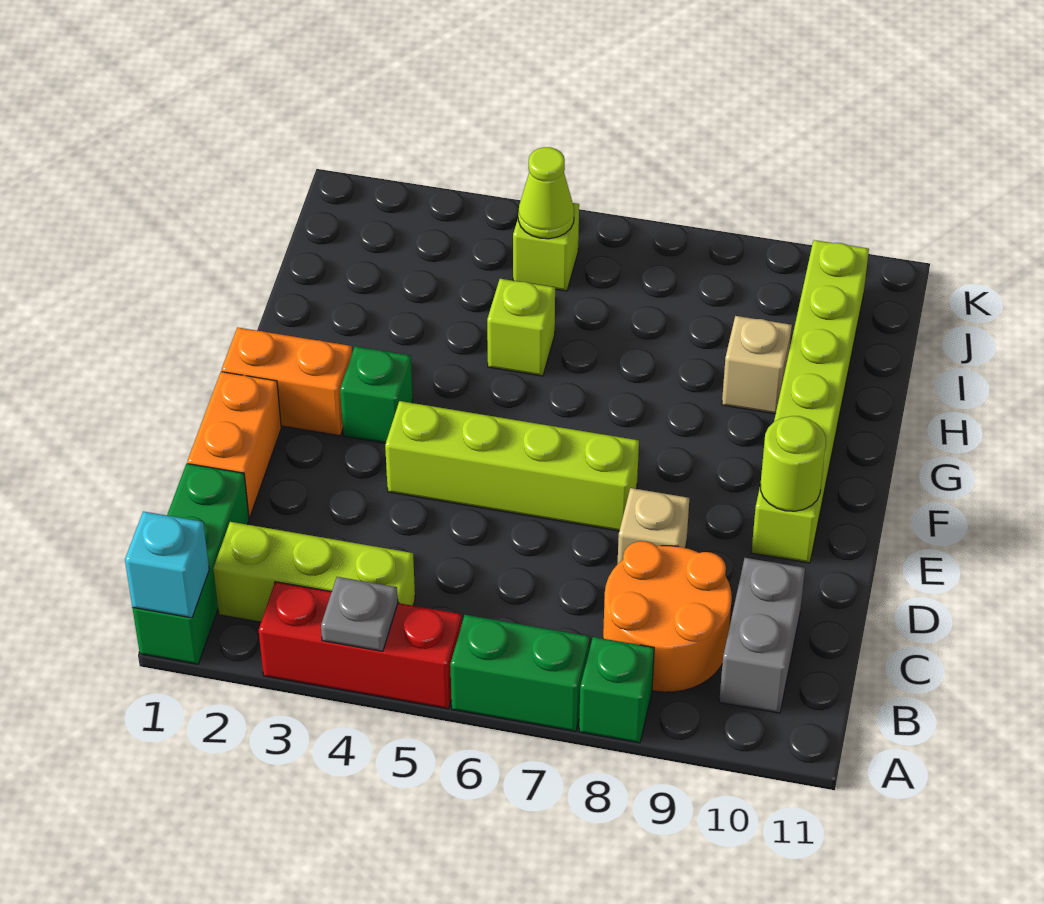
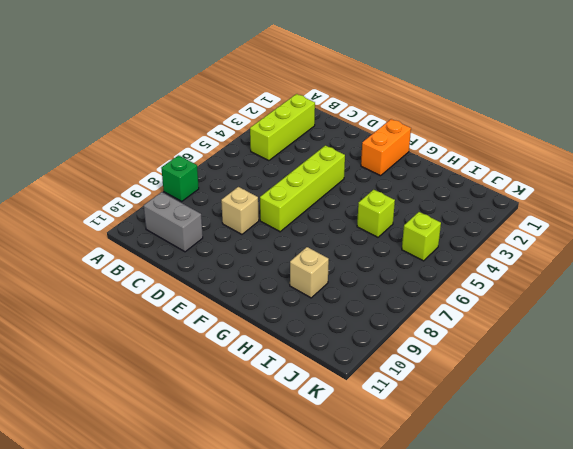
none -> green brick A1:C1 level 1
none -> red brick A3:A5 level 1
none -> green brick A6:A7 level 1

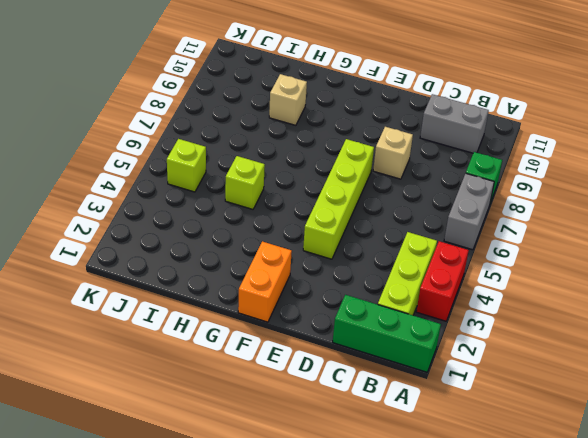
red brick A3:A4 level 1 -> red brick A3:A5 level 1
grey brick A6:A7 level 1 -> green brick A6:A7 level 1
none -> orange round brick B8:C9 level 1
none -> orange brick D1:E1 level 1
none -> lime brick E10:J10 level 1

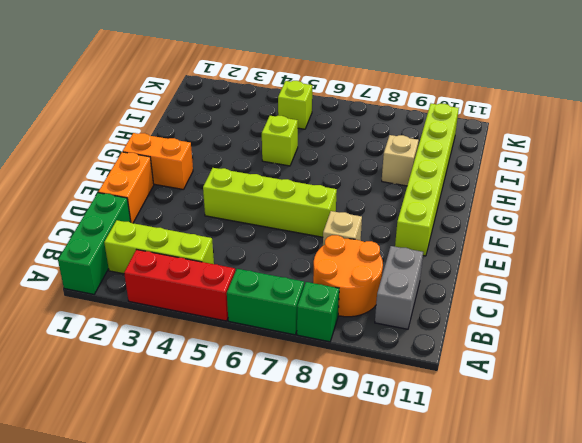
none -> green brick F3 level 1
none -> cyan brick A1 level 2
none -> grey plate A4 level 2

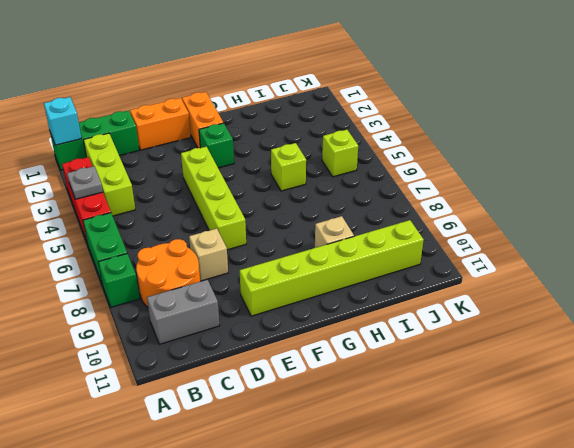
none -> lime round brick E10 level 2
none -> lime cone J5 level 2

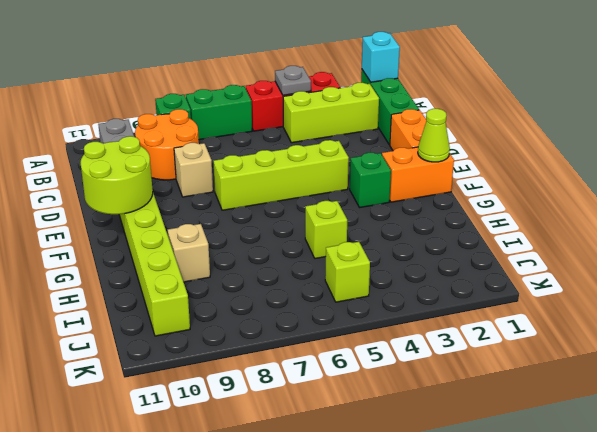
lime round brick E10:F11 level 2 -> lime round brick E10 level 2
lime cone F1 level 2 -> lime cone J5 level 2

